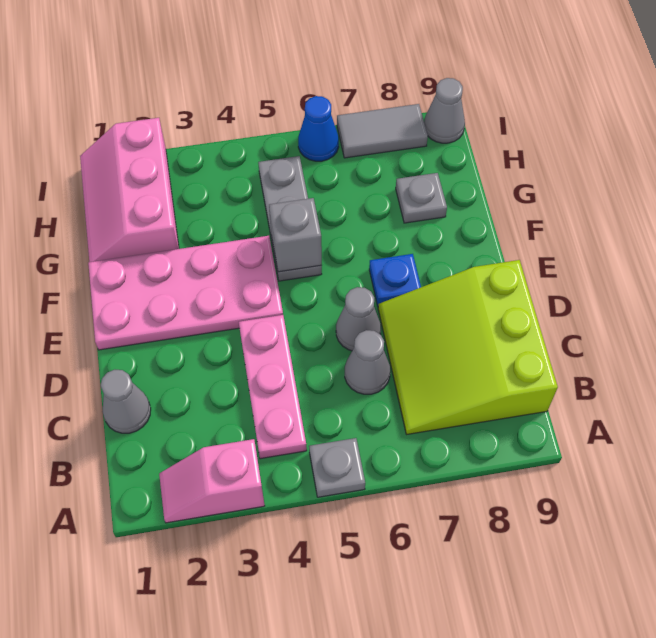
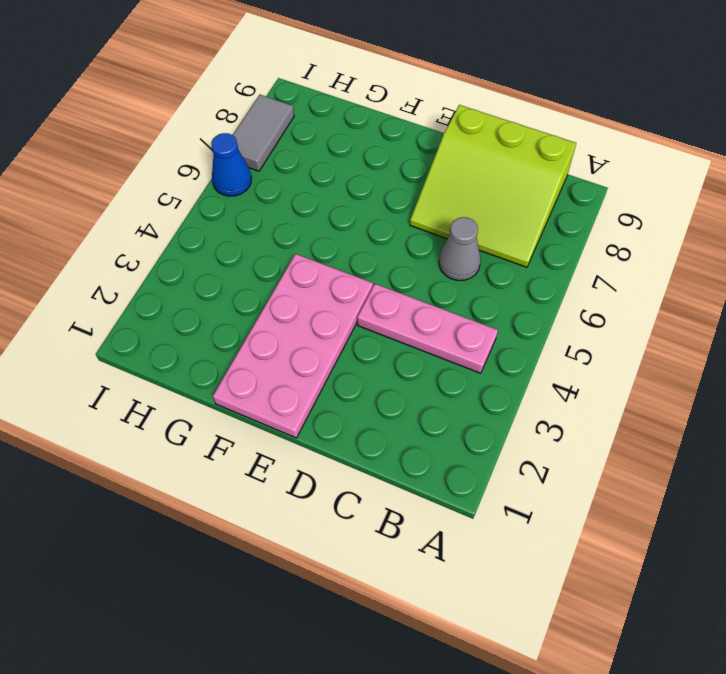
none -> pink slope A2:A3 level 1 top 3
none -> grey plate A5 level 1
none -> grey cone C1 level 1

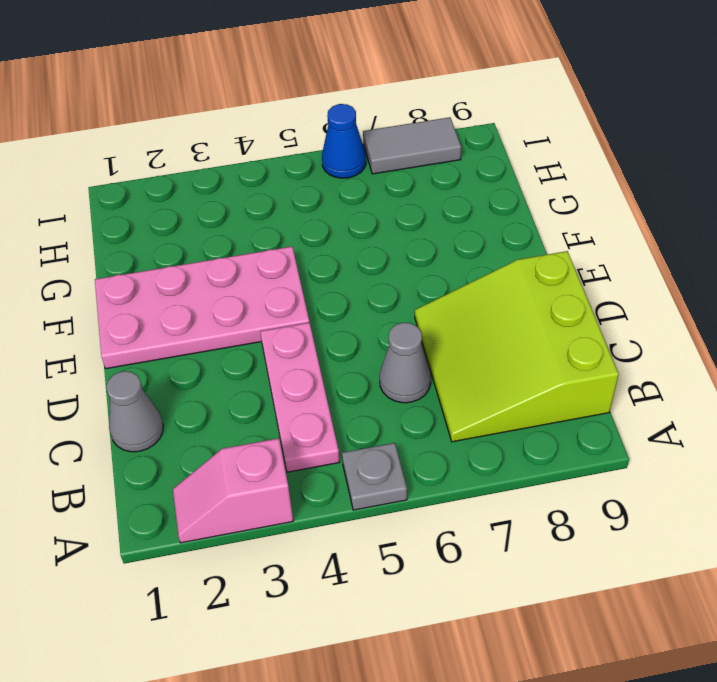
none -> grey cone D6 level 1
none -> blue plate E7 level 1
none -> grey plate F5:H5 level 1

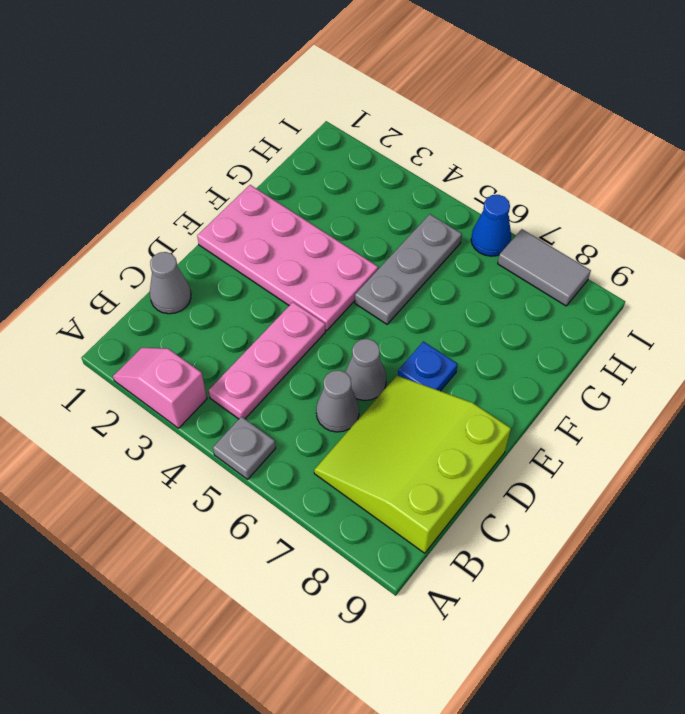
none -> pink slope G1:I2 level 1 top 2
none -> grey plate G8 level 1
none -> grey cone I9 level 1

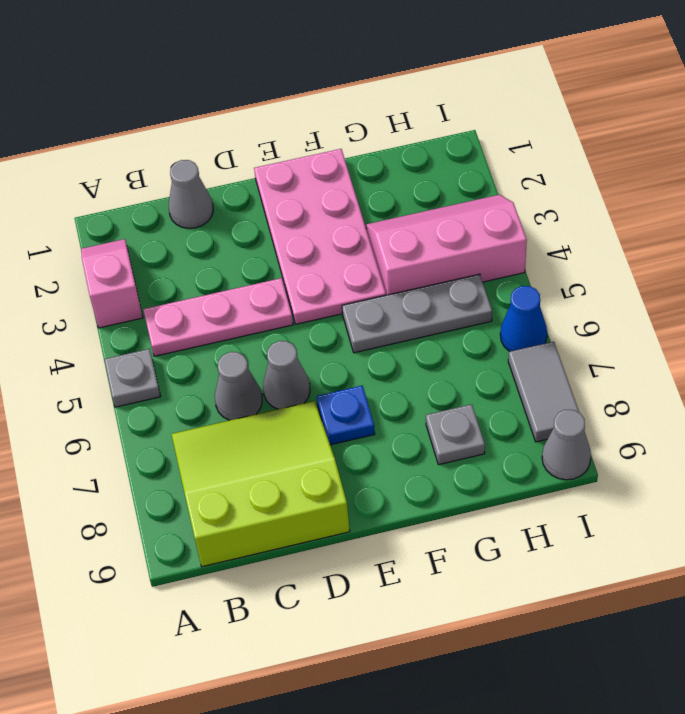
pink slope G3:I4 level 1 top 4 -> pink slope G1:I2 level 1 top 2
none -> grey brick F5 level 2

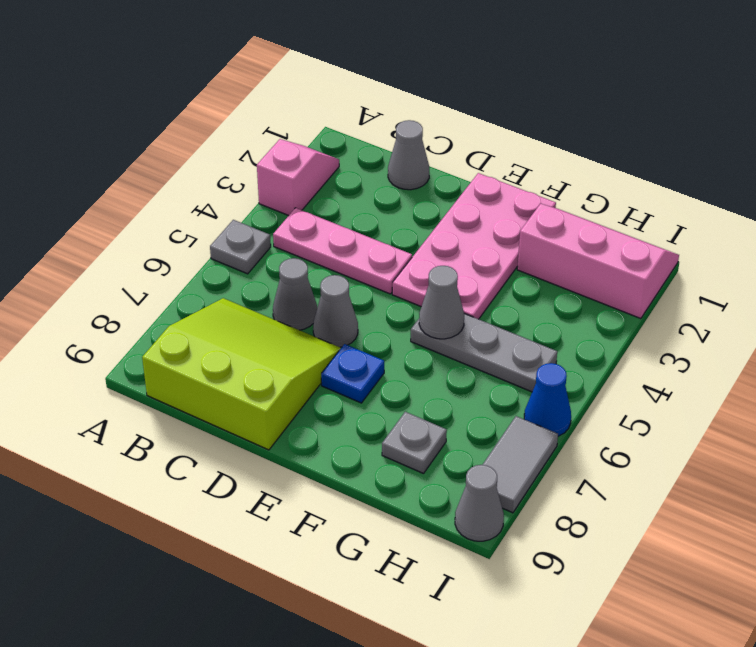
grey cone F5 level 2 -> grey brick F5 level 2

